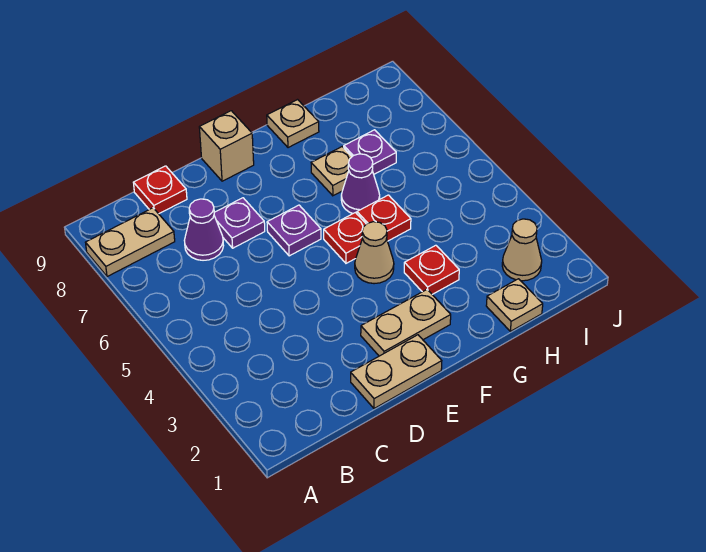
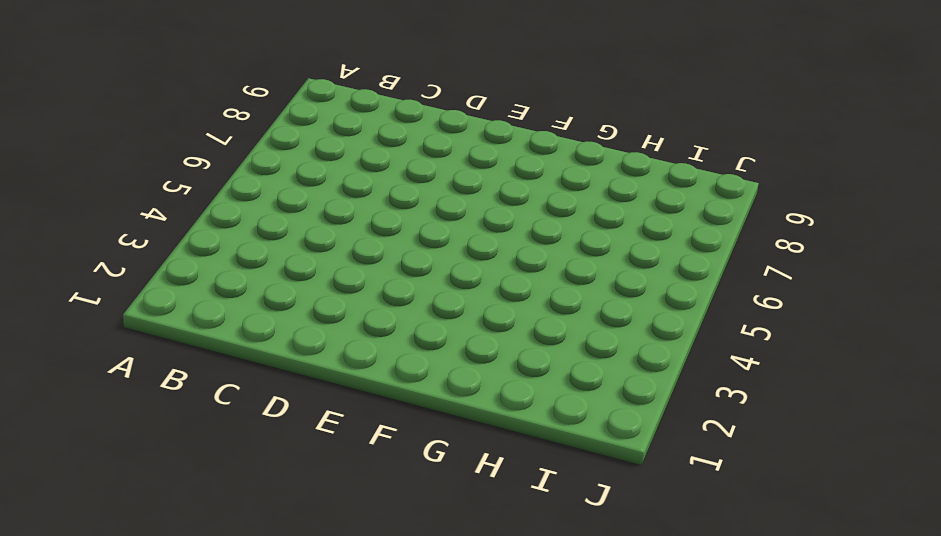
none -> tan plate A8:B8 level 1
none -> purple cone C7 level 1
none -> red plate C9 level 1

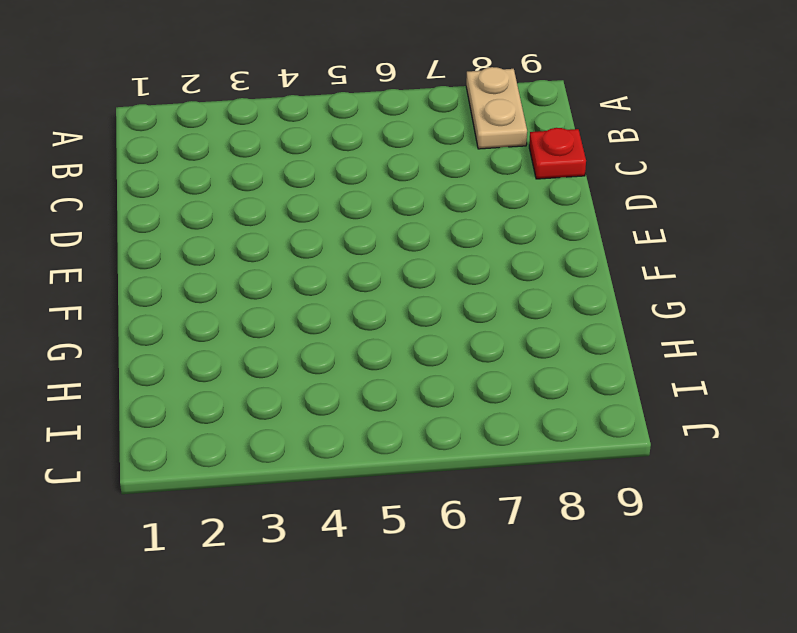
none -> purple cone C7 level 1
none -> tan plate D1:E1 level 1
none -> purple plate D7 level 1

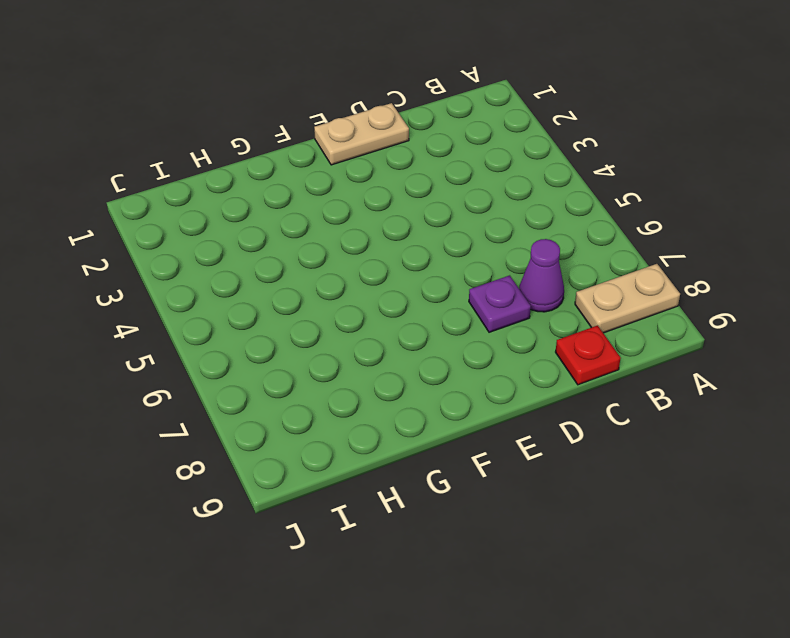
none -> tan plate E2:F2 level 1
none -> purple plate E6 level 1
none -> tan brick E9 level 1

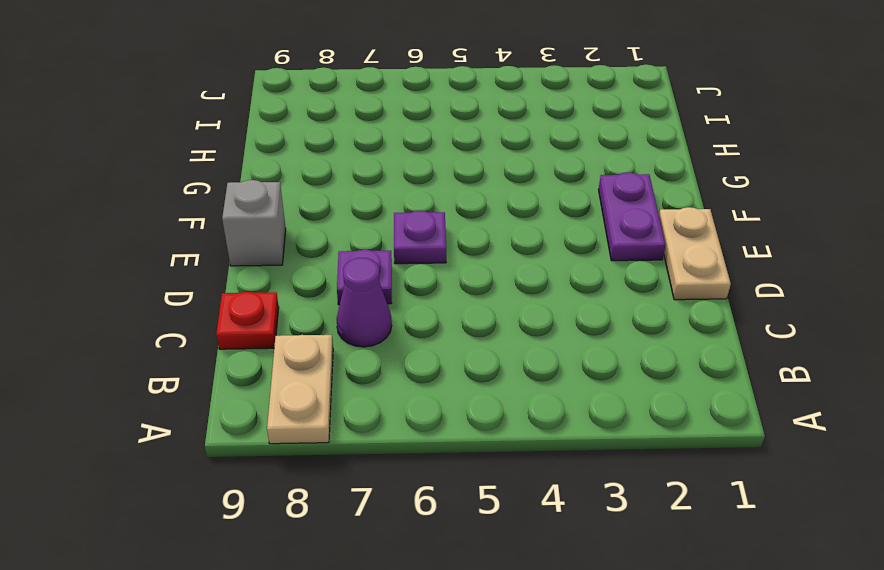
purple plate E2:F2 level 1 -> tan plate E2:F2 level 1
grey brick E9 level 1 -> tan brick E9 level 1
none -> tan cone F4 level 1
none -> red plate F5 level 1
none -> red plate G3 level 1

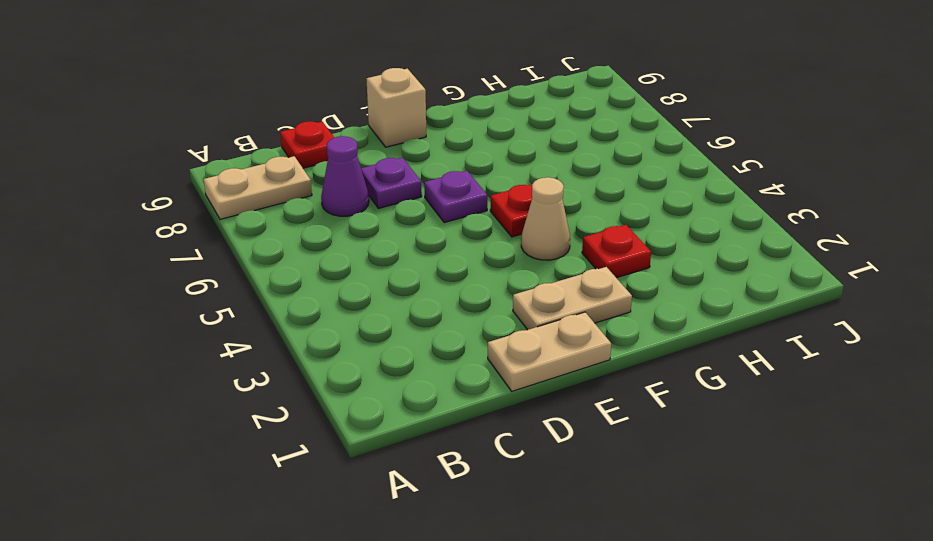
none -> red plate G5 level 1
none -> purple cone G6 level 1
none -> tan plate G7 level 1

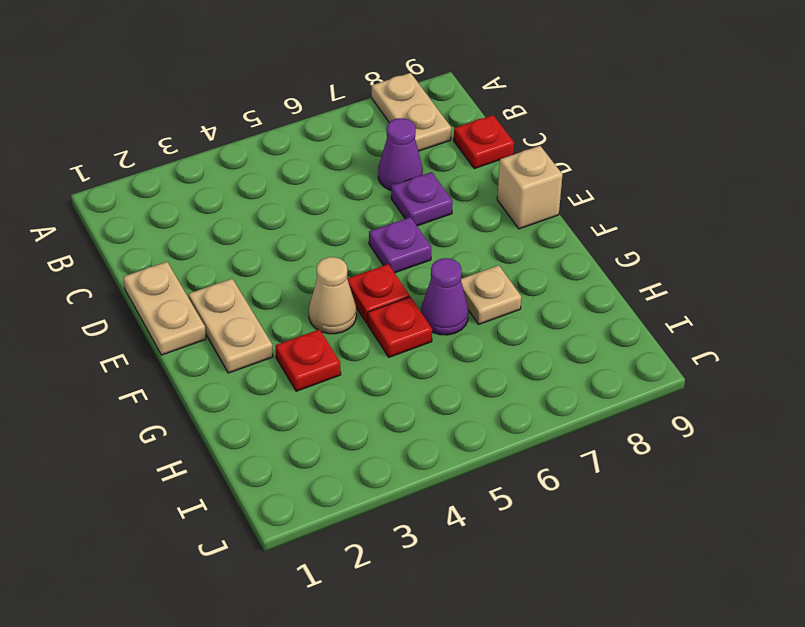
none -> tan plate G9 level 1
none -> tan plate H1 level 1
none -> purple plate H7 level 1

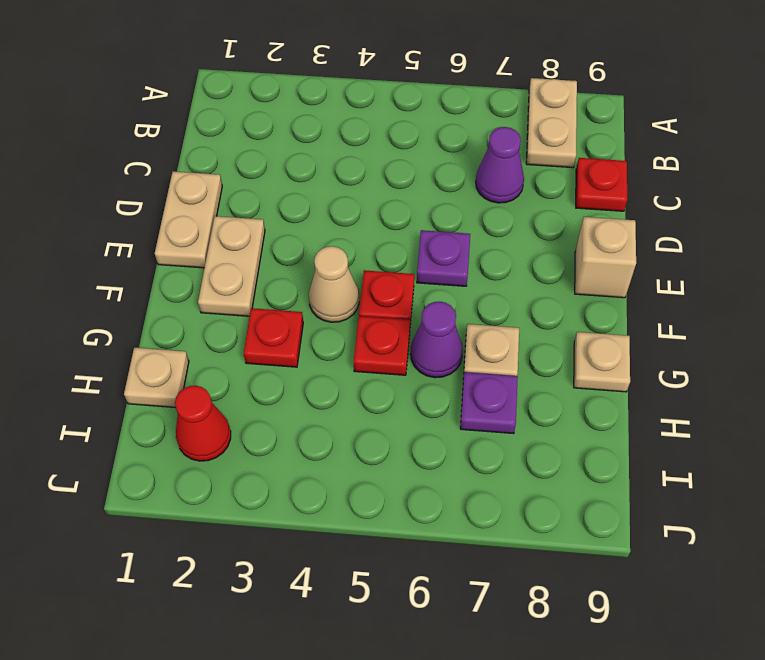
red cone I2 level 1 -> tan cone I2 level 1
none -> purple plate D7 level 1

